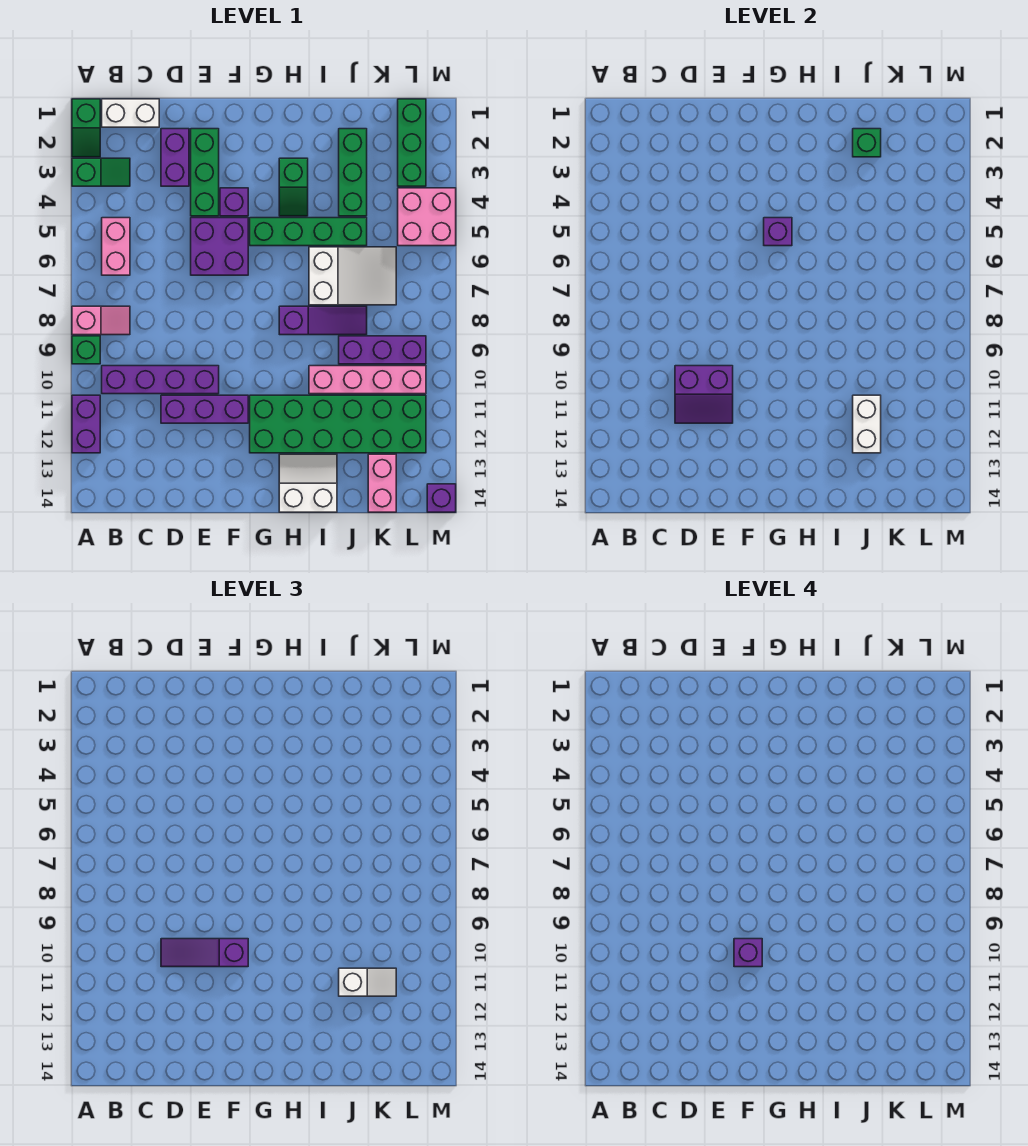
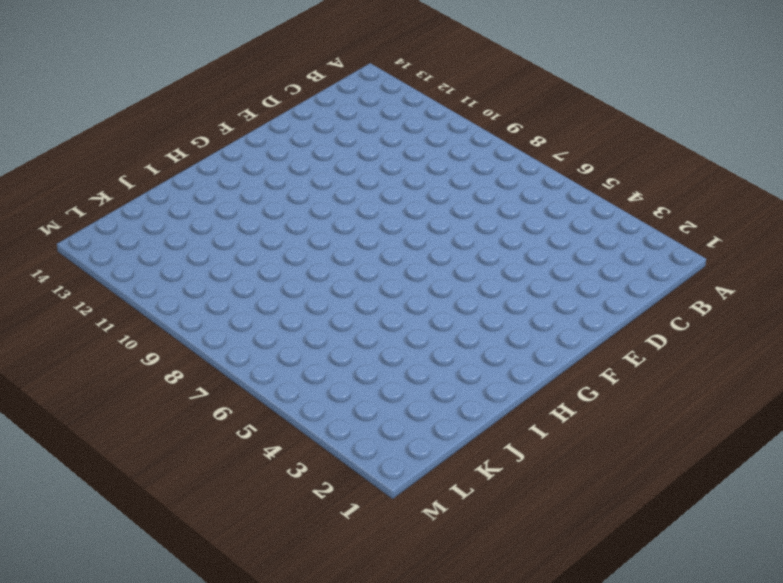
none -> green slope A1:A2 level 1 top 1
none -> green slope A3:B3 level 1 top A
none -> pink slope A8:B8 level 1 top A
none -> green brick A9 level 1

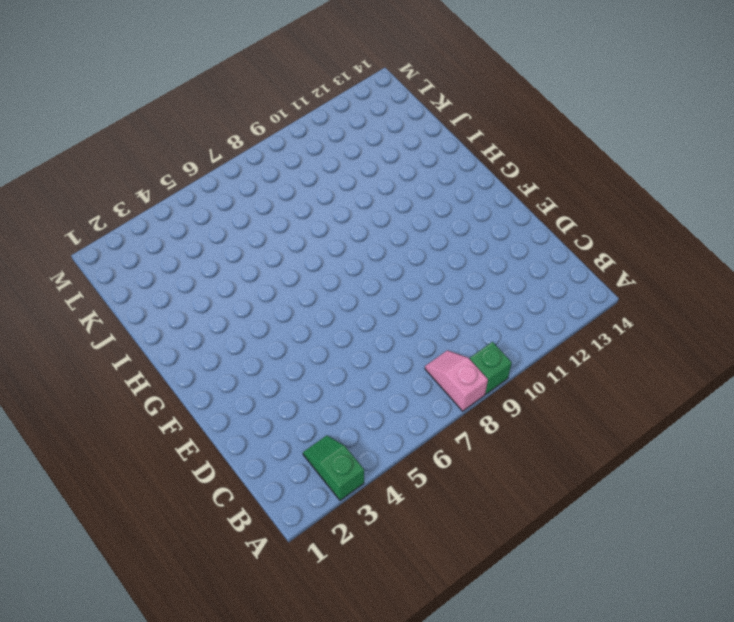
none -> green slope A1:A2 level 1 top 1
none -> purple brick A11:A12 level 1
none -> white brick B1:C1 level 1
none -> pink brick B5:B6 level 1

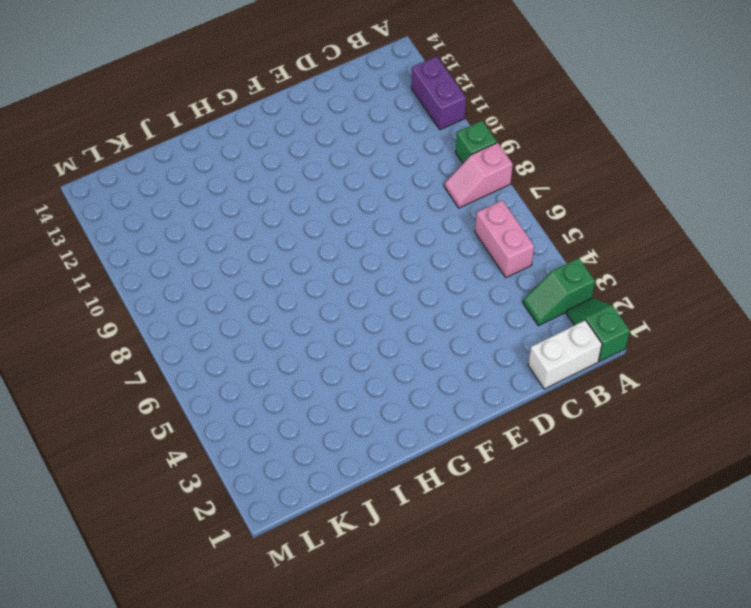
none -> purple brick B10:E10 level 1
none -> purple brick D2:D3 level 1
none -> purple brick D11:F11 level 1
none -> green brick E2:E4 level 1

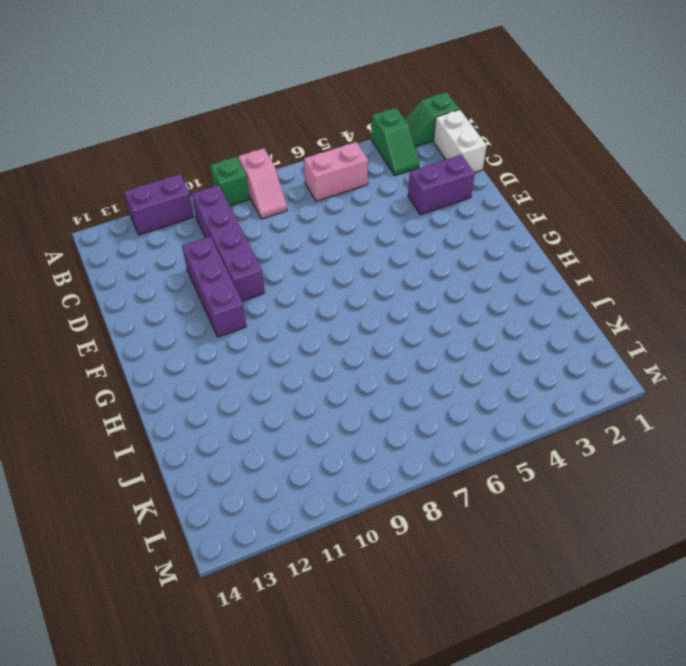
none -> green brick E2:E4 level 1
none -> purple brick E5:F6 level 1
none -> purple brick F4 level 1
none -> green brick G5:J5 level 1

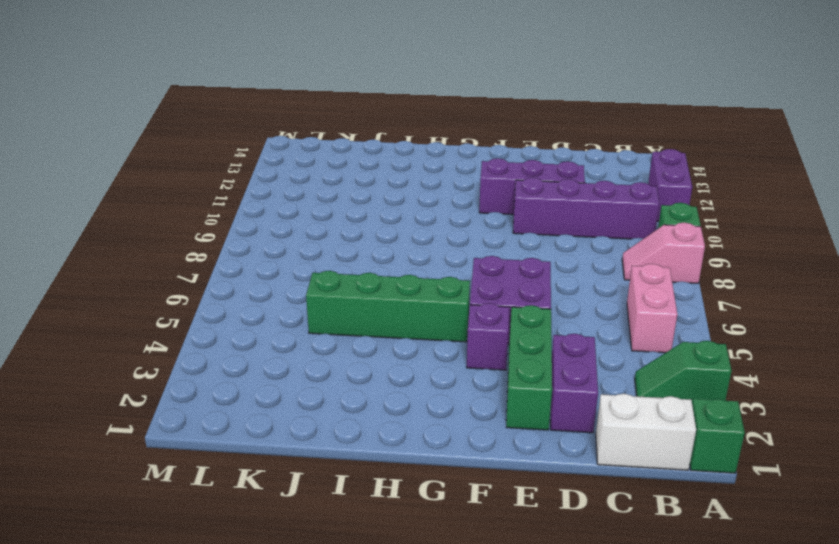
none -> green brick G11:L12 level 1
none -> green slope H3:H4 level 1 top 3
none -> purple slope H8:J8 level 1 top H
none -> white slope H13:I14 level 1 top 14

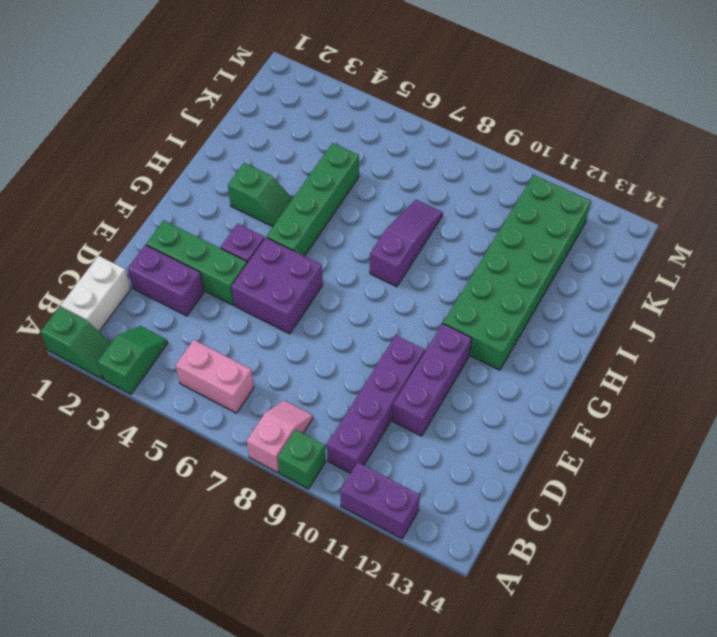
none -> white slope H13:I14 level 1 top 14
none -> white slope I6:K7 level 1 top I
none -> pink brick I10:L10 level 1
none -> green brick J2:J4 level 1

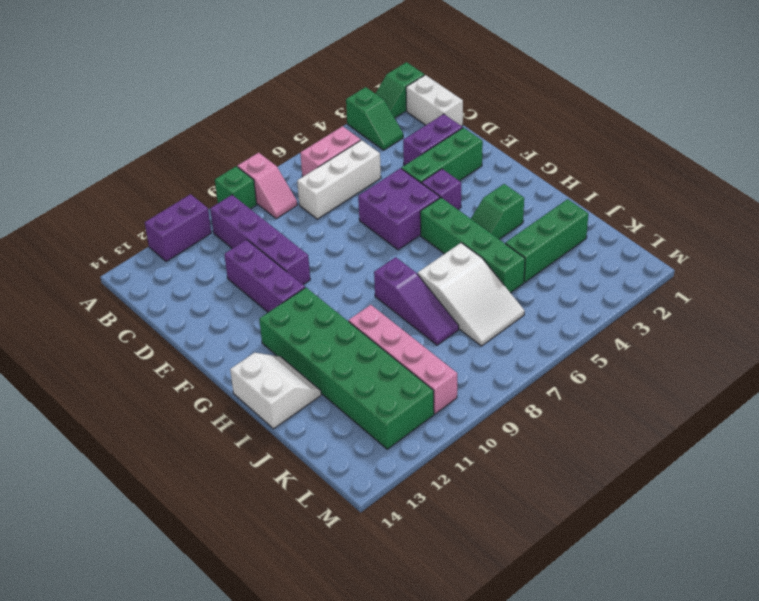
white brick C5:C7 level 1 -> none
none -> purple brick J9:L9 level 1
none -> pink brick K13:K14 level 1
none -> green brick L1:L3 level 1
none -> pink brick L4:M5 level 1

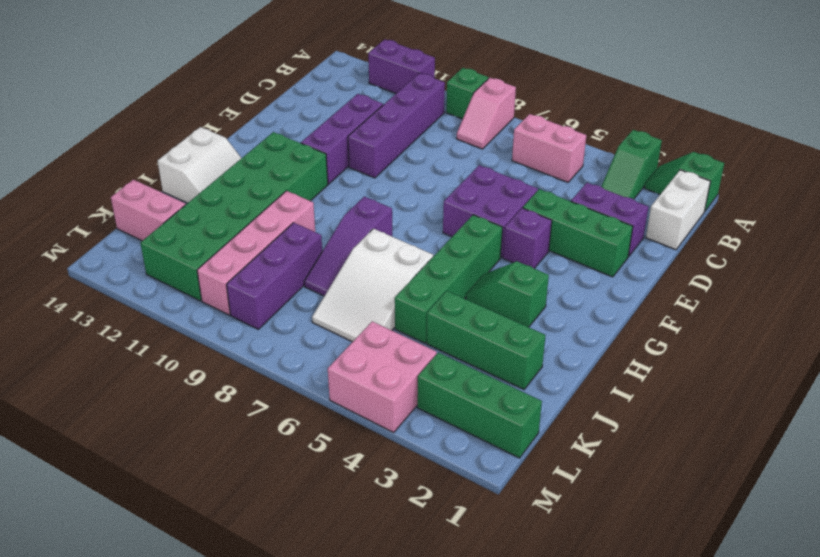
none -> purple brick M14 level 1
none -> purple slope D10:E11 level 2 top 10
none -> purple brick G5 level 2
none -> green brick J2 level 2

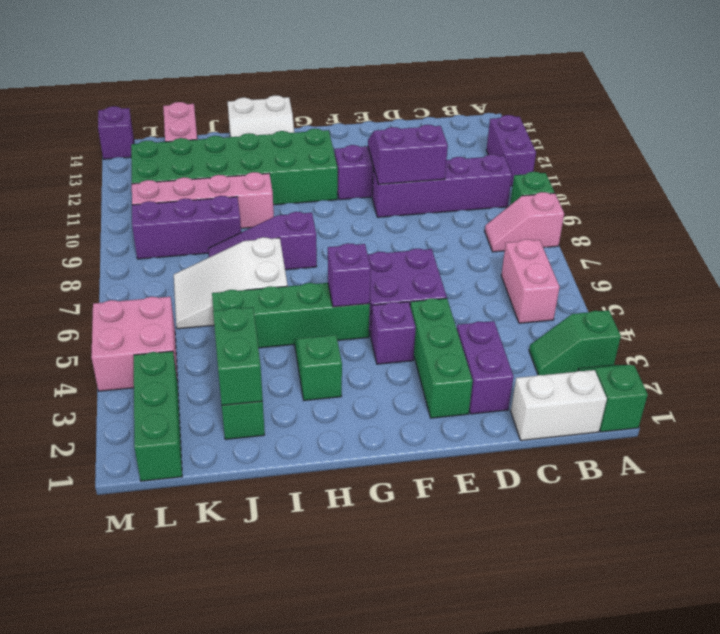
green brick J2:J3 level 2 -> green brick J2 level 2
none -> white brick J11:J12 level 2
none -> purple slope D10:F10 level 3 top F
none -> white slope J11:K11 level 3 top J
none -> purple brick F10 level 4

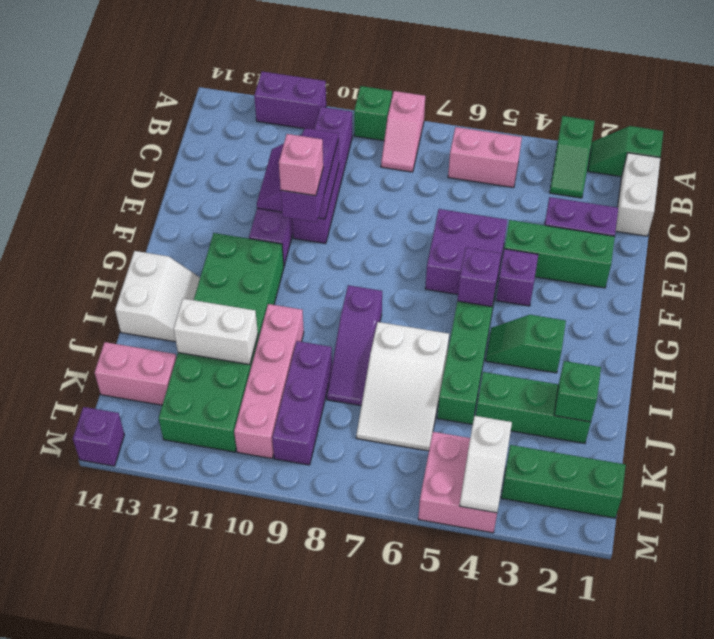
pink brick F10 level 4 -> purple brick F10 level 4
white slope L4:M4 level 2 top L -> white slope J11:K11 level 3 top J

